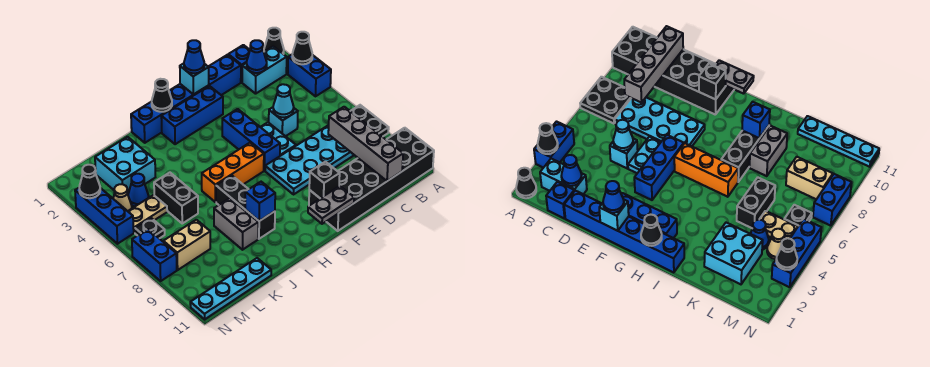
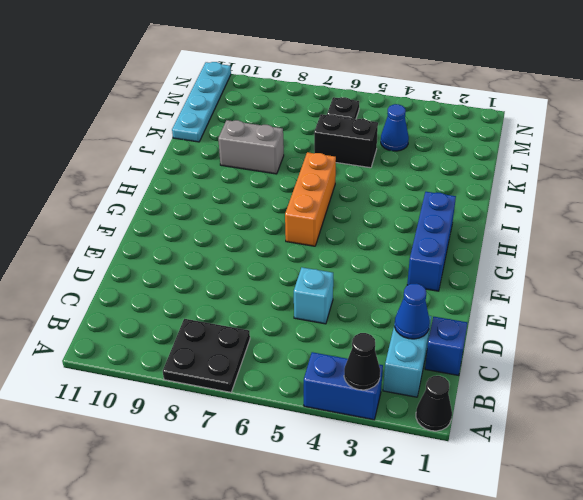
none -> black brick A10:F11 level 1
none -> cyan plate C7:F8 level 1
none -> blue brick D1:I1 level 1
none -> cyan plate E5:E6 level 1

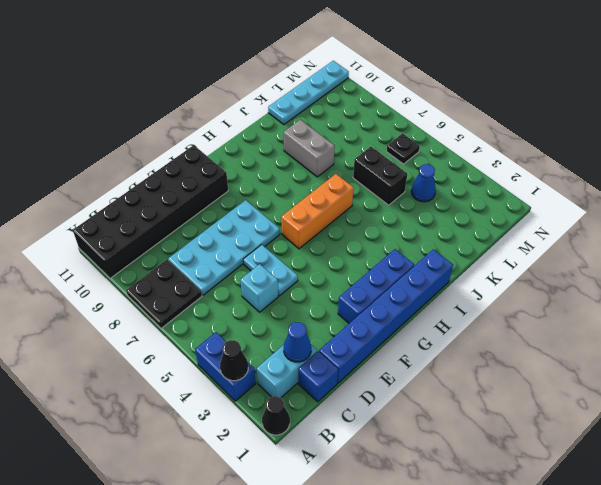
none -> blue brick F4:F6 level 1
none -> black brick I7:I9 level 1
none -> cyan brick K2:L3 level 1
none -> tan plate L5:M5 level 1

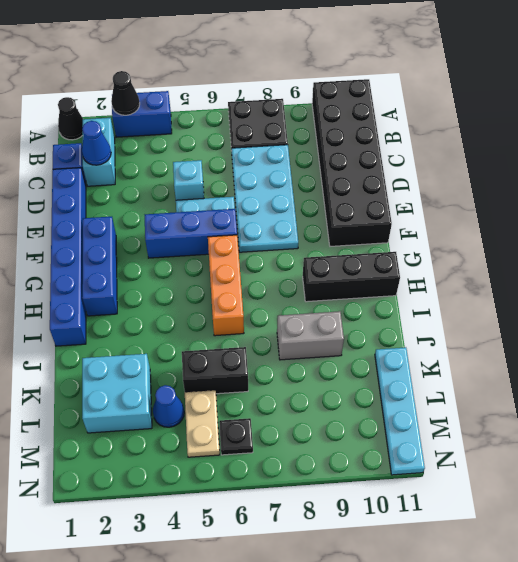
black brick H9:H11 level 1 -> black brick I7:I9 level 1
none -> tan brick L8:M8 level 1
none -> tan cone M4 level 1
none -> blue brick N3:N5 level 1
none -> blue brick N7:N8 level 1

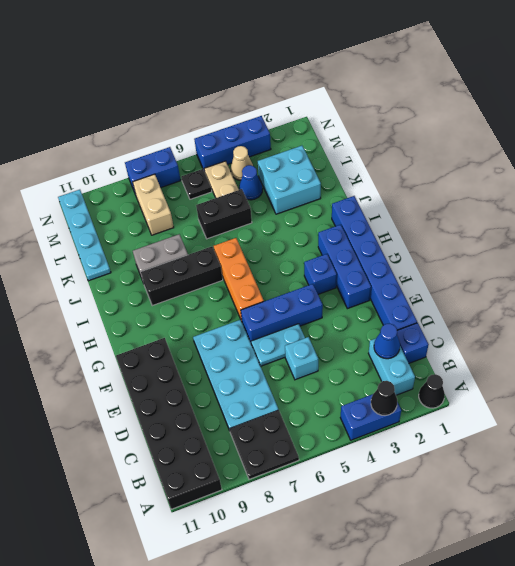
blue brick G3 level 1 -> blue brick I9 level 2
none -> grey brick C8:C11 level 2
none -> cyan cone D5 level 2
none -> cyan brick F1 level 2
none -> black brick F10 level 2

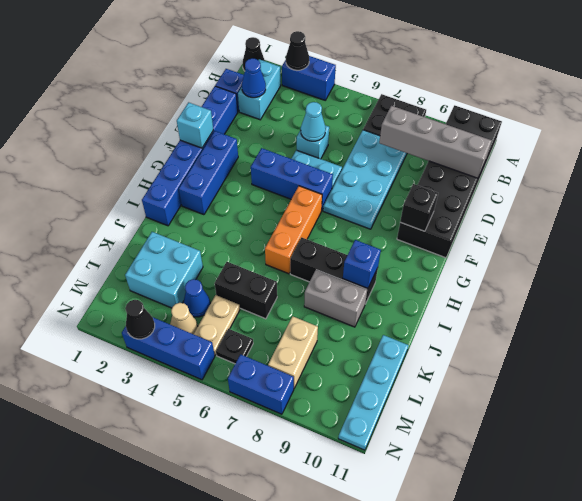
none -> grey plate F11:G11 level 2
none -> black cone H1 level 2
none -> blue cone F1 level 3

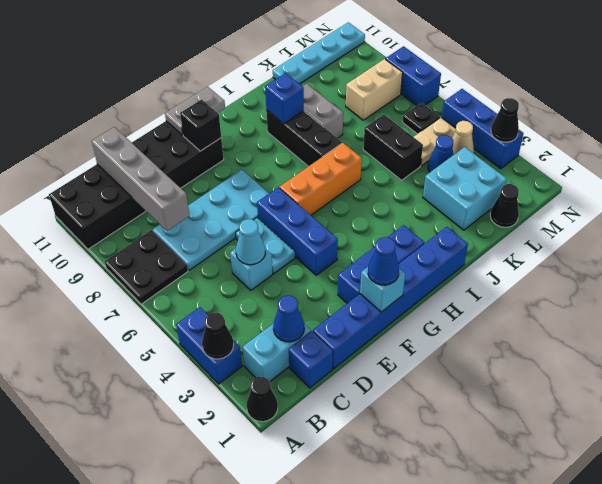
black cone L1 level 1 -> black cone H1 level 2

